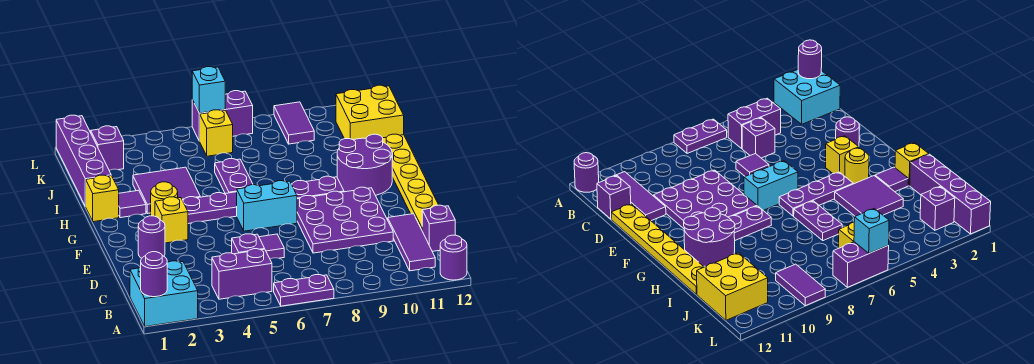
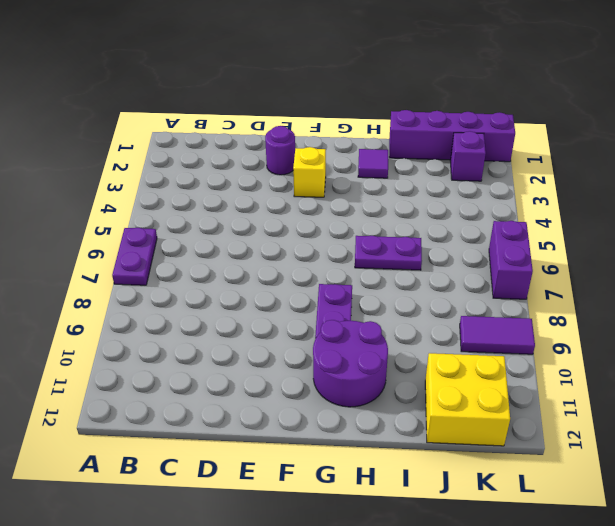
none -> cyan brick A1:B2 level 1
none -> purple round brick A12 level 1
none -> purple brick B4:B5 level 1

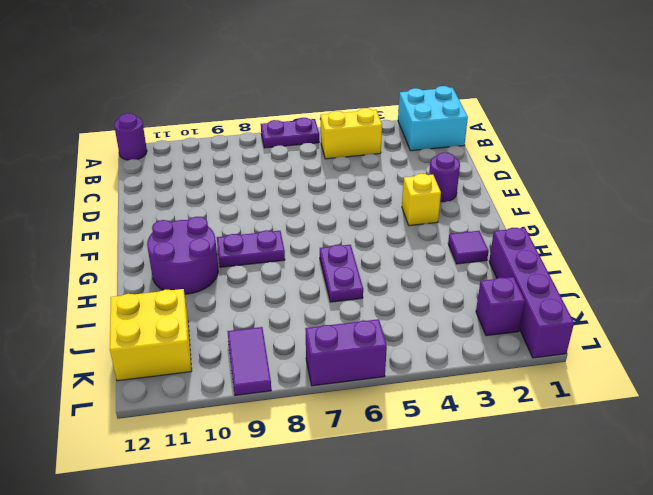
yellow brick B4:B5 level 1 -> purple brick B4:B5 level 1
none -> purple tile B11:D11 level 1
none -> purple brick C5 level 1
none -> purple brick C12 level 1

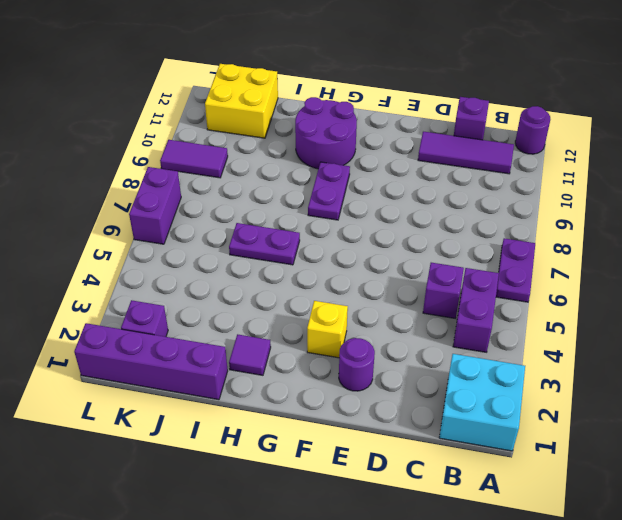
none -> purple tile D6 level 1
none -> purple plate D8:F10 level 1
none -> yellow plate D12:I12 level 1

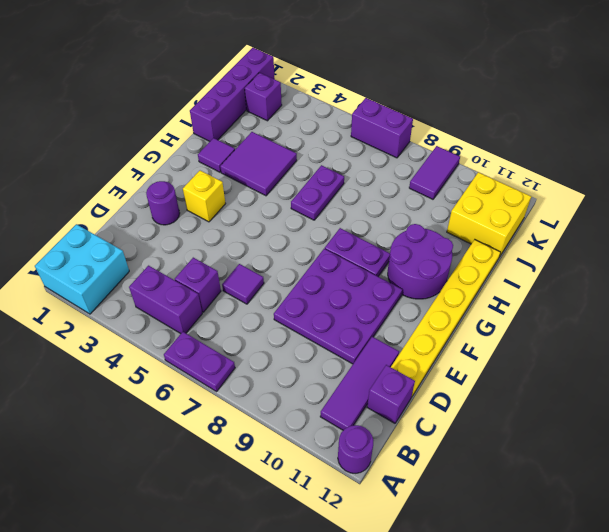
none -> cyan brick F6:F7 level 1
none -> yellow round brick G3 level 1
none -> purple plate G4:G6 level 1

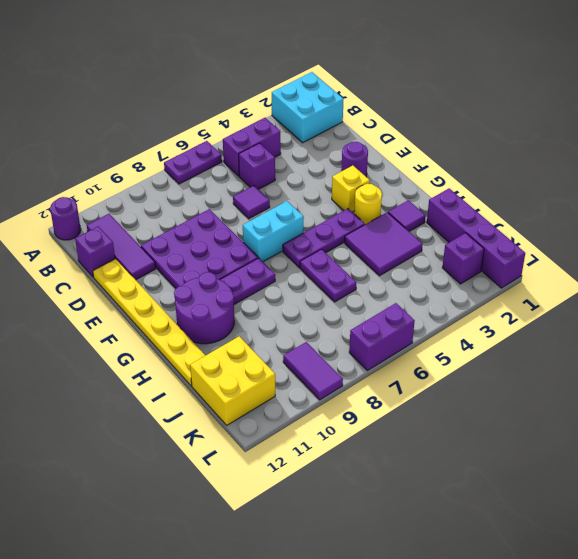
none -> yellow brick H1 level 1
none -> yellow brick K6 level 1
none -> purple round brick A1 level 2

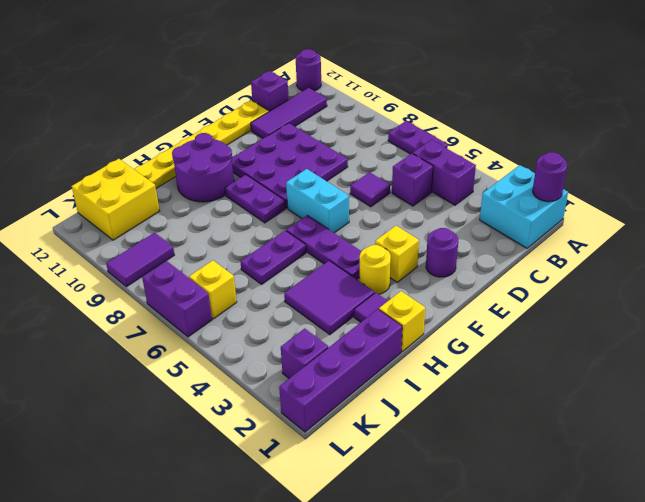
none -> cyan brick L6 level 2

